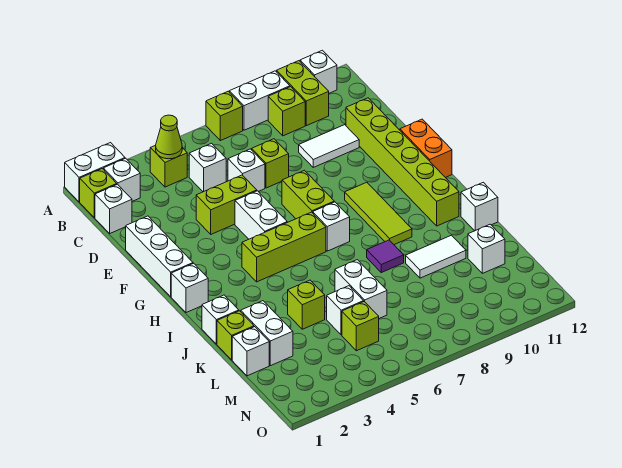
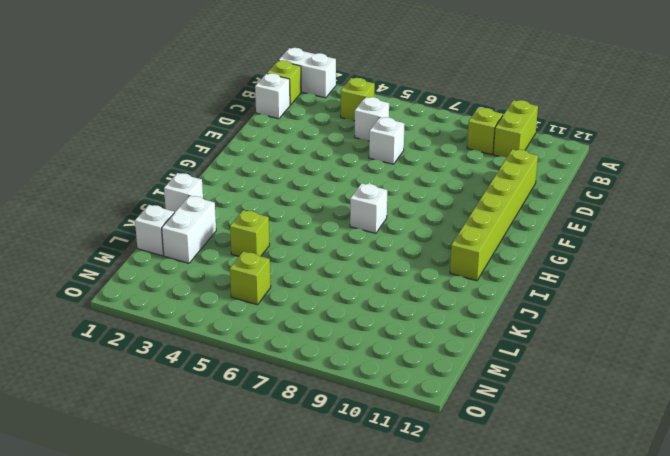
none -> lime brick A7 level 1
none -> white brick A8:A9 level 1
none -> white brick A11 level 1
none -> white brick B2 level 1

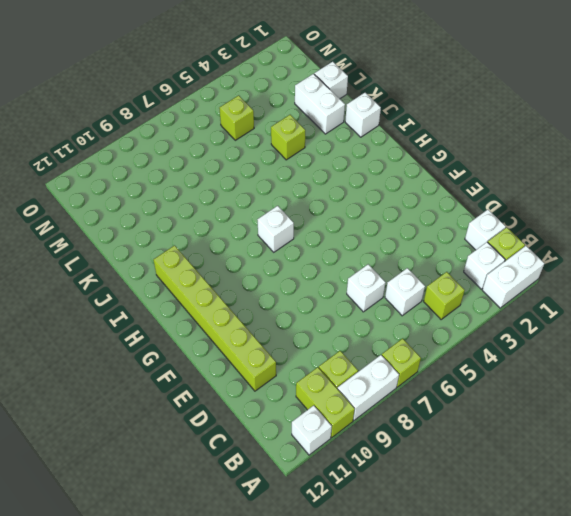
none -> lime brick D7 level 1
none -> white tile D9:D10 level 1
none -> white brick E1:G1 level 1
none -> lime brick E4:E5 level 1

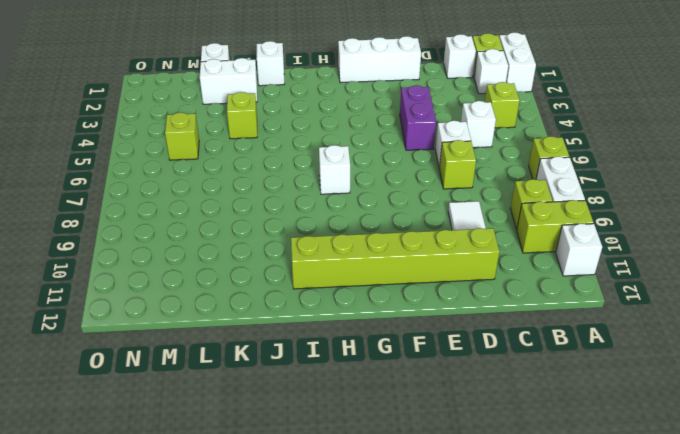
purple brick E4:E5 level 1 -> lime brick E4:E5 level 1
none -> white brick F5:G5 level 1
none -> lime brick F7:G7 level 1
none -> orange brick F12:G12 level 1
none -> lime tile G9:I9 level 1

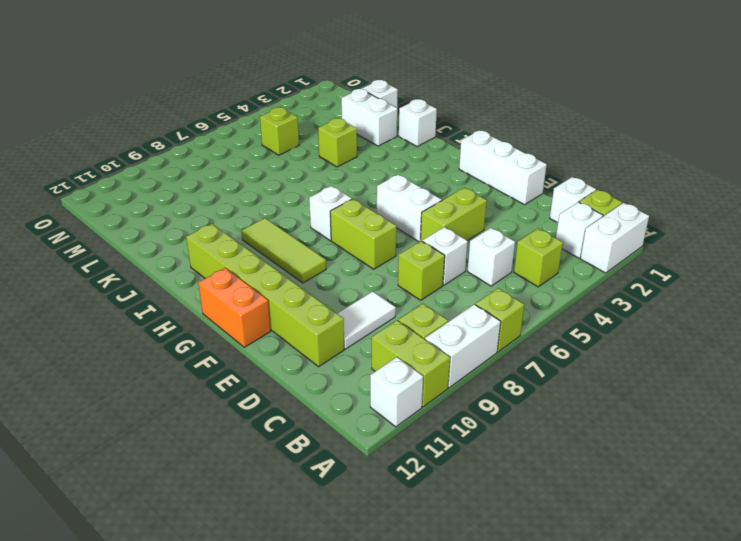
none -> white brick H1 level 1
none -> lime brick H4:H6 level 1
none -> purple tile J8 level 1
none -> white brick J12 level 1

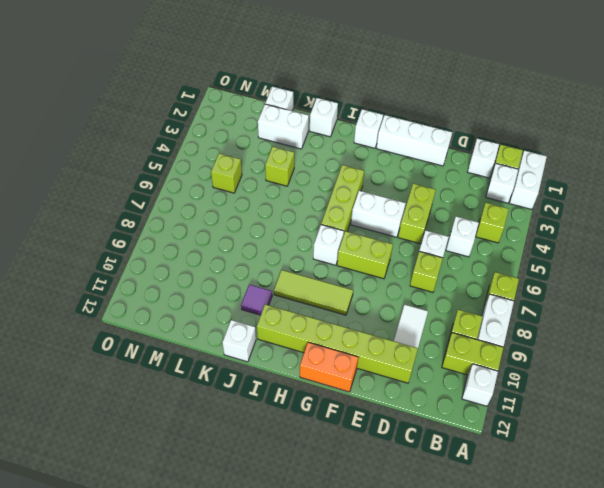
purple tile J10 level 1 -> purple tile J8 level 1
none -> lime brick K1 level 1
none -> white brick K6:L6 level 1
none -> white tile K9:K10 level 1
none -> white brick L5 level 1

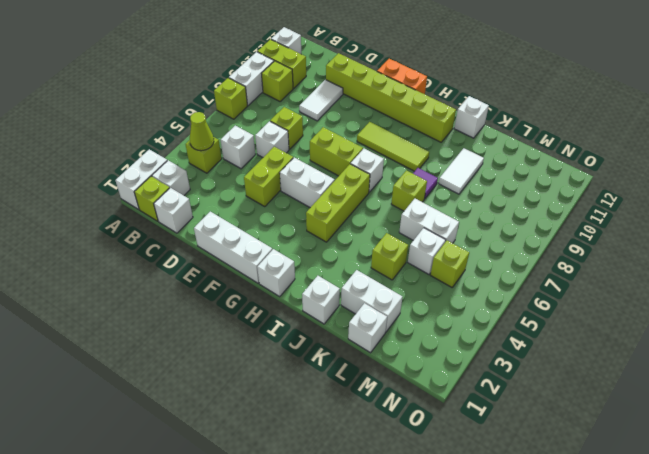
lime brick J7 level 1 -> lime brick K1 level 1
none -> white brick L11 level 1

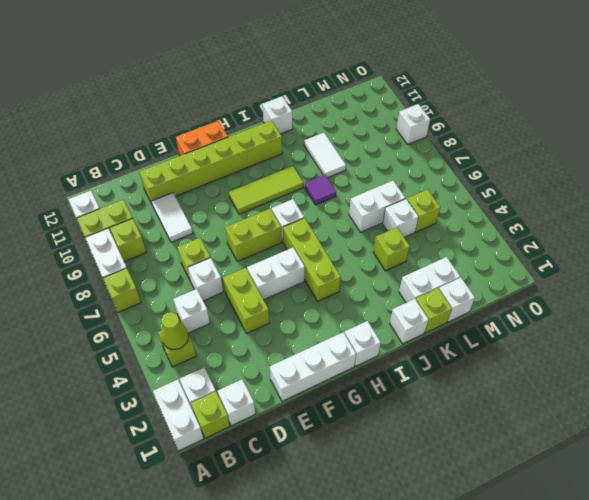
white brick O9 level 1 -> white brick L11 level 1

